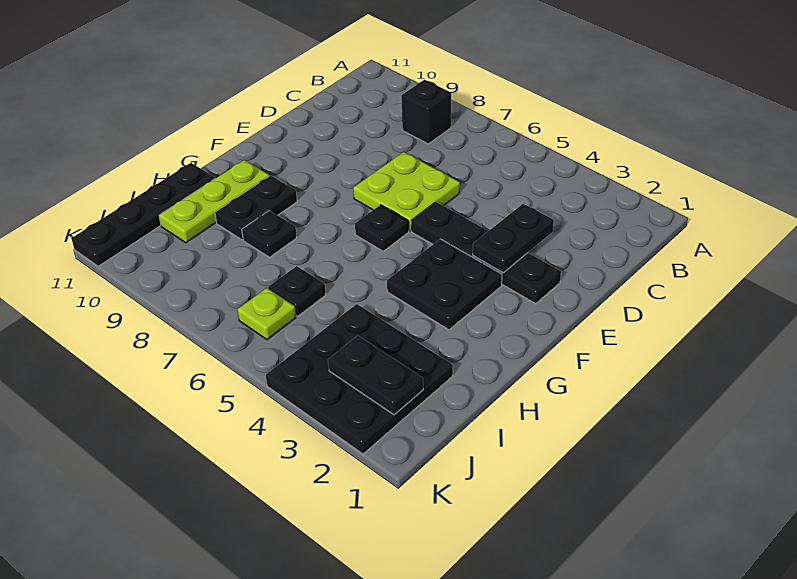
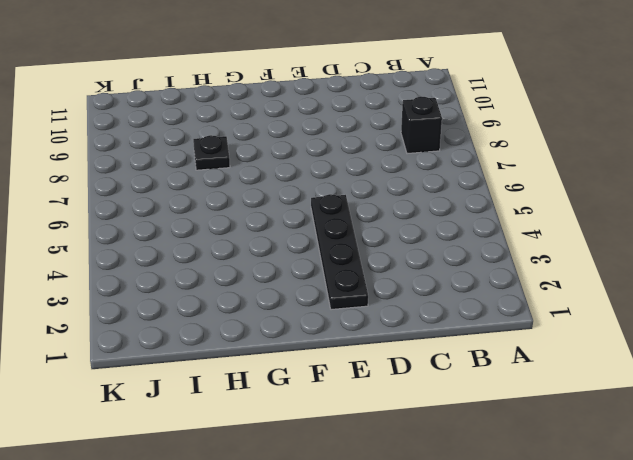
none -> lime plate D6:E7 level 1
none -> black plate F3:G4 level 1
none -> black plate F6 level 1

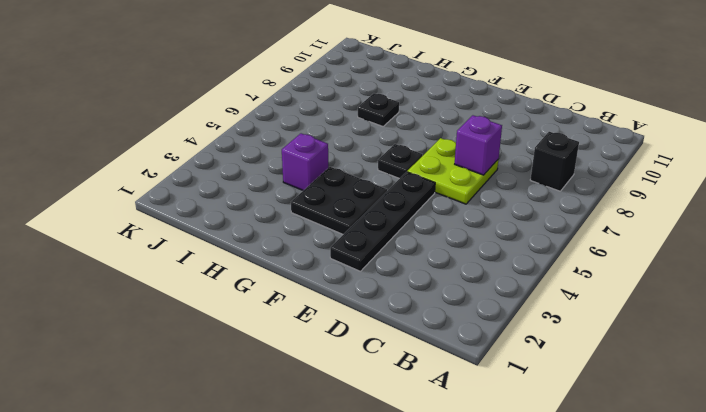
purple brick D7 level 2 -> none
purple brick H4 level 1 -> none
none -> black plate G9:H9 level 1
none -> lime plate G10:I10 level 1
none -> black plate H11:K11 level 1

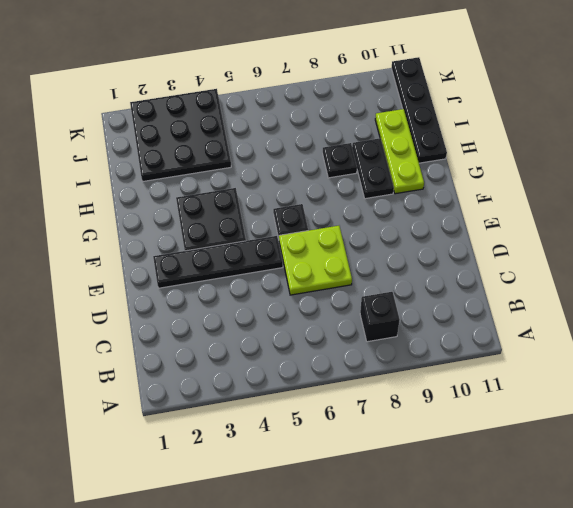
none -> black plate I6 level 1
none -> lime plate J6 level 1
none -> black plate D3:E3 level 2

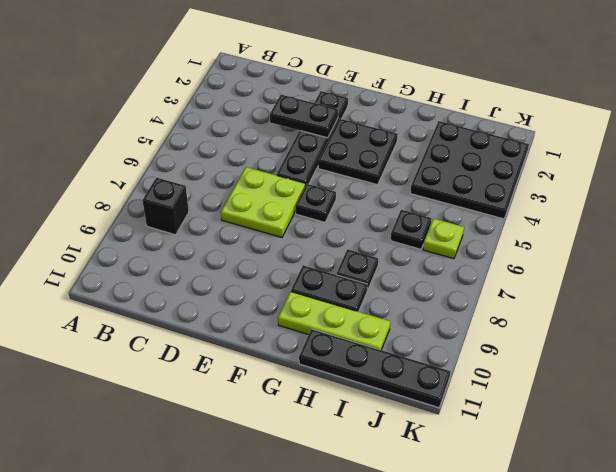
none -> black plate J2:J3 level 2

